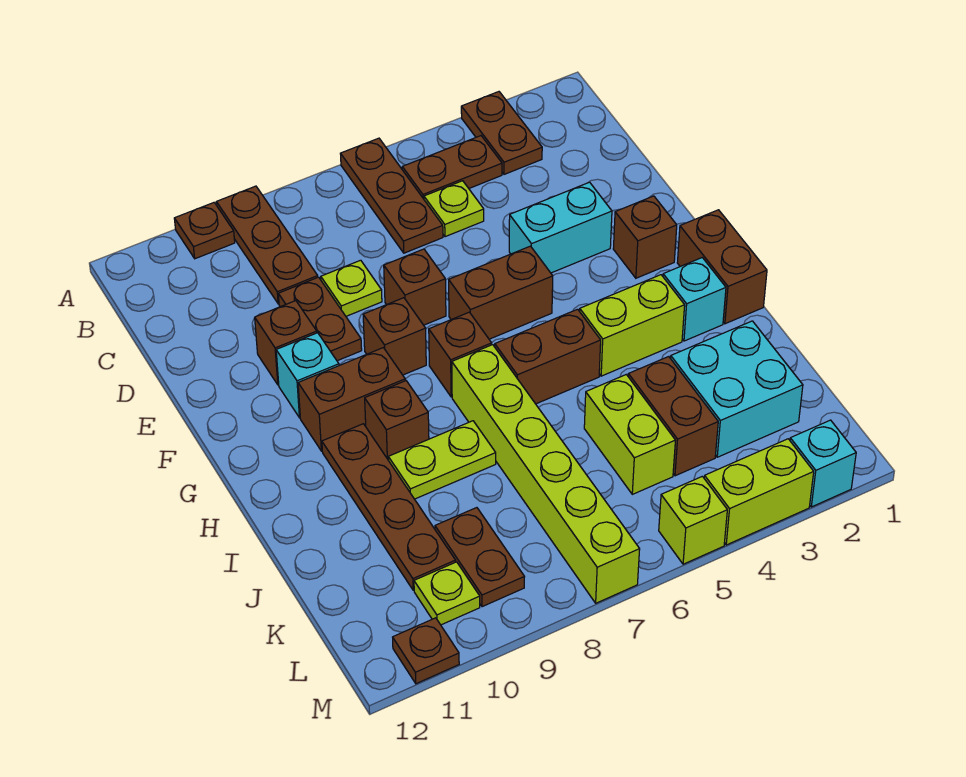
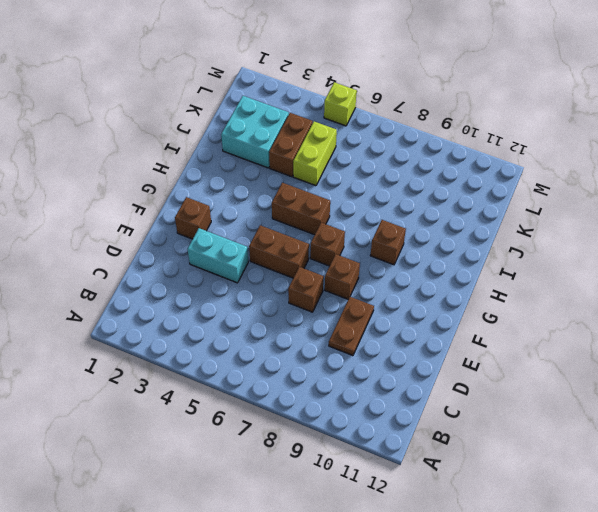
none -> brown plate A3:B3 level 1
none -> brown plate A6:C6 level 1
none -> brown plate A9:C9 level 1
none -> brown plate A10 level 1

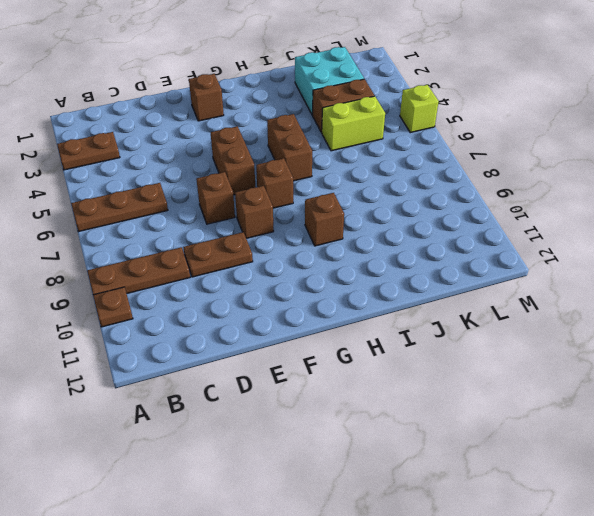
none -> brown plate B4:B5 level 1
none -> lime plate C5 level 1
none -> lime plate D8 level 1
none -> cyan brick E3:E4 level 1

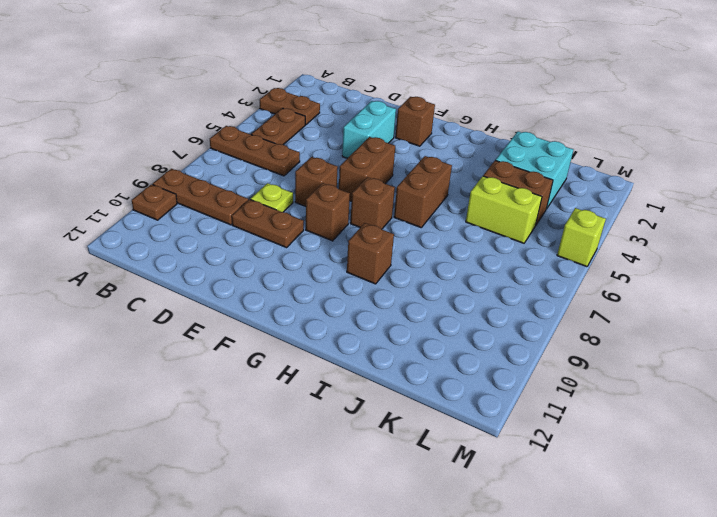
none -> lime plate C5 level 1
none -> brown brick E10 level 1
none -> cyan brick F10 level 1
none -> brown brick G1:H1 level 1

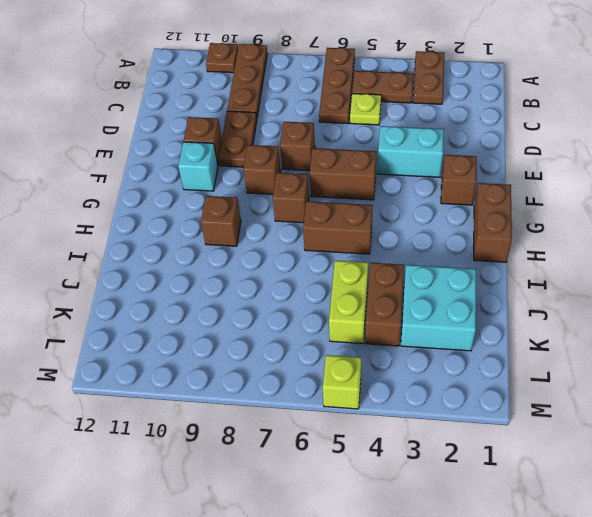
none -> lime plate D8 level 1
none -> brown brick G9:G10 level 1
none -> cyan brick H2 level 1
none -> lime brick H3:H4 level 1

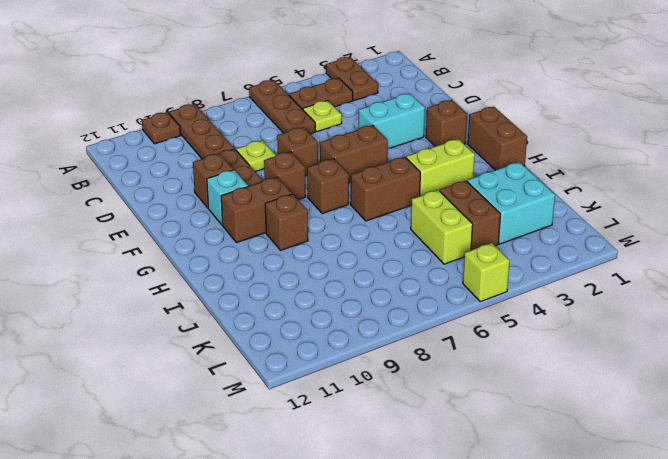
none -> cyan brick H2 level 1
none -> lime brick H7:M7 level 1
none -> brown plate H10:K10 level 1
none -> lime plate I8:I9 level 1

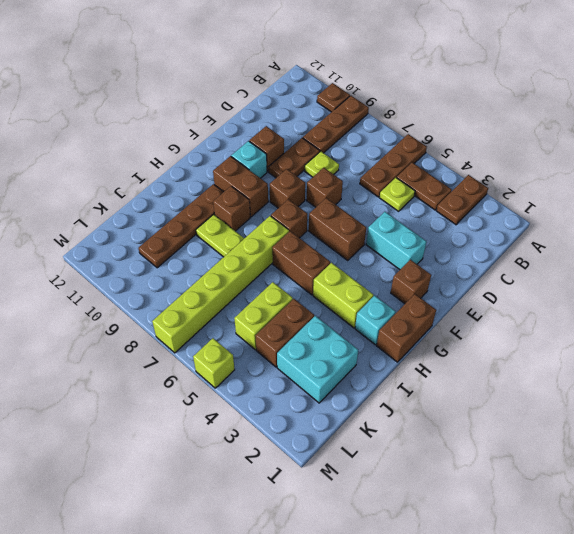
none -> brown plate K9:L9 level 1
none -> lime plate L10 level 1
none -> cyan brick M2 level 1
none -> lime brick M3:M4 level 1

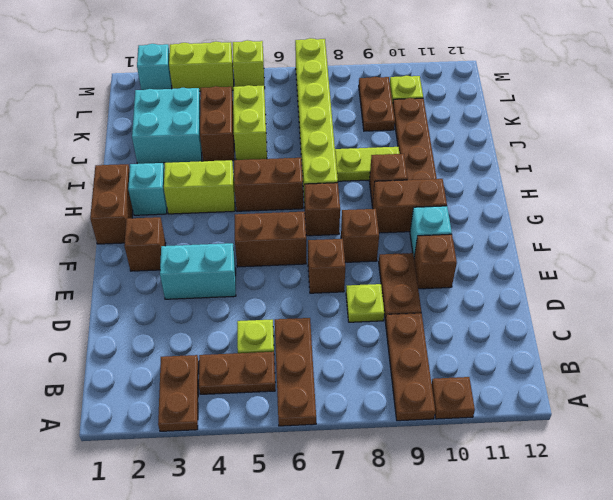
none -> brown plate M11 level 1

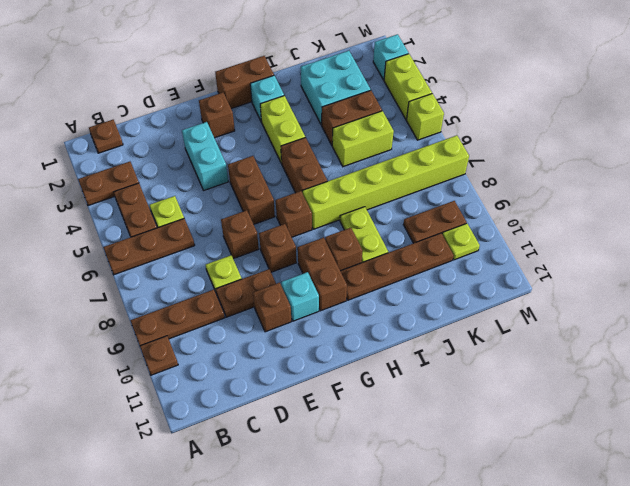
brown plate B1 level 1 -> brown plate M11 level 1

